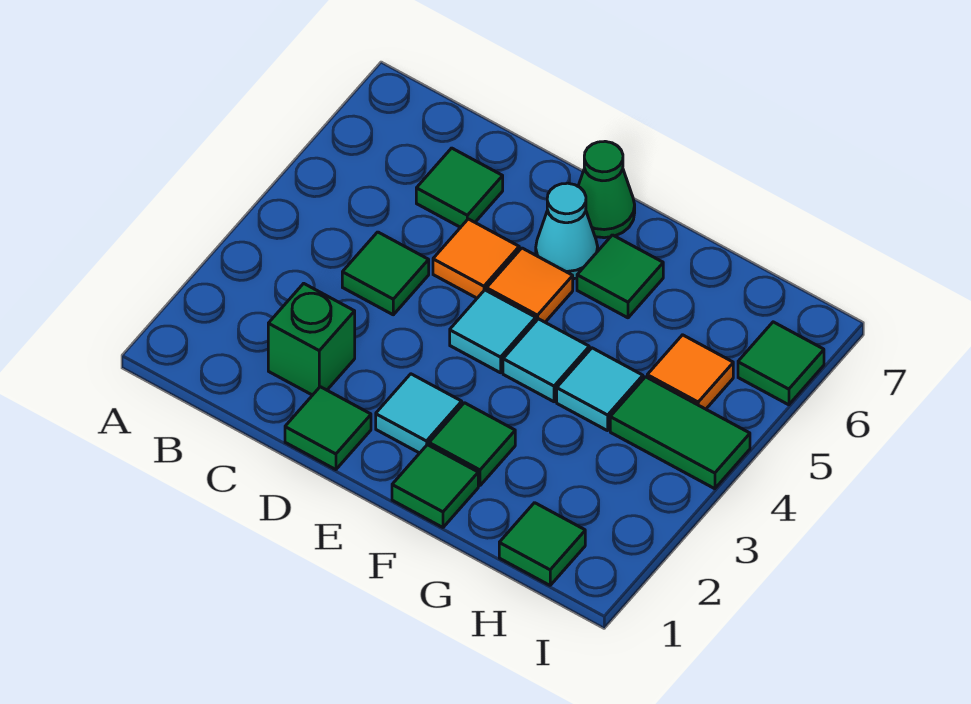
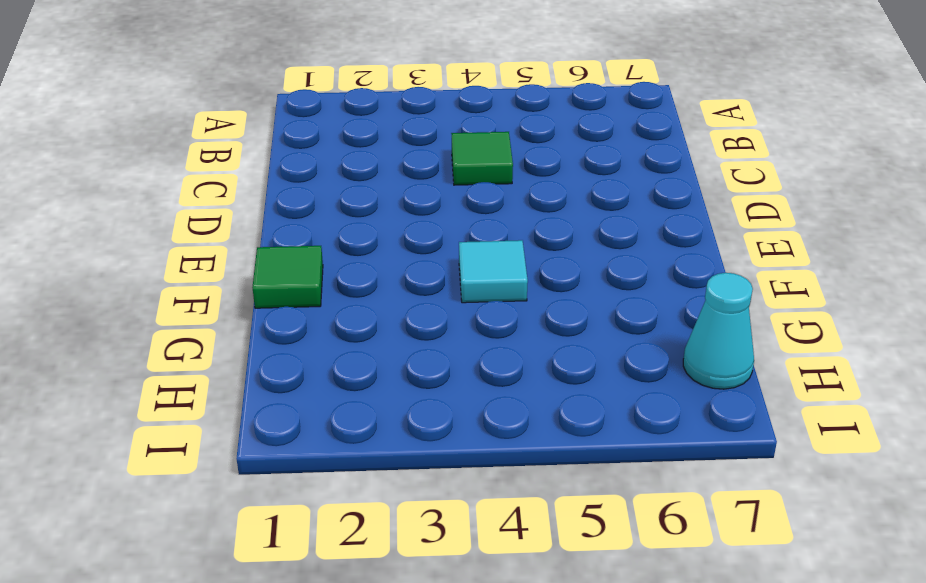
cyan cone H7 level 1 -> cyan cone E6 level 1
none -> green brick C2 level 1
none -> green tile C6 level 1
none -> green tile D1 level 1

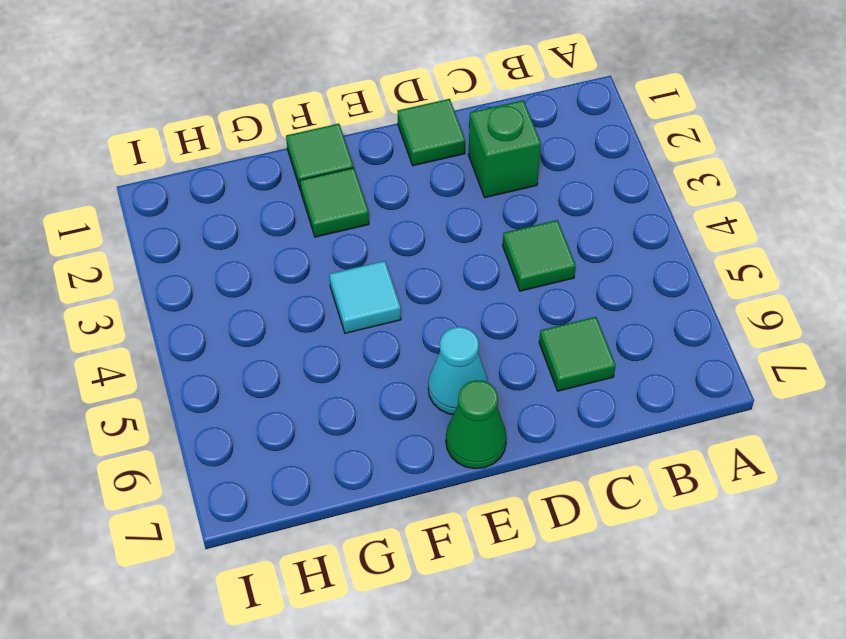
none -> orange tile D5 level 1
none -> cyan tile E2 level 1
none -> cyan tile E4 level 1

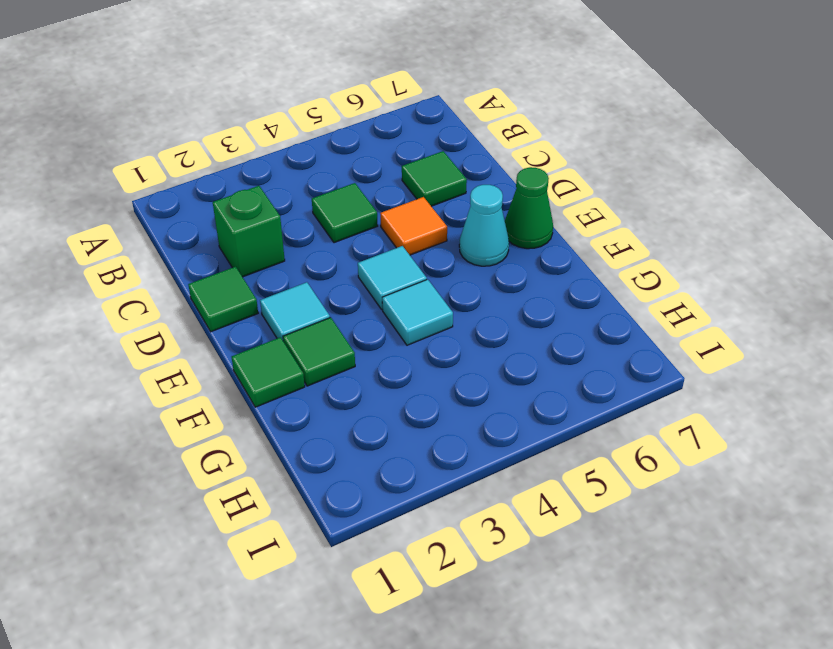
none -> orange tile E5 level 1
none -> green tile F6 level 1
none -> cyan tile G4 level 1

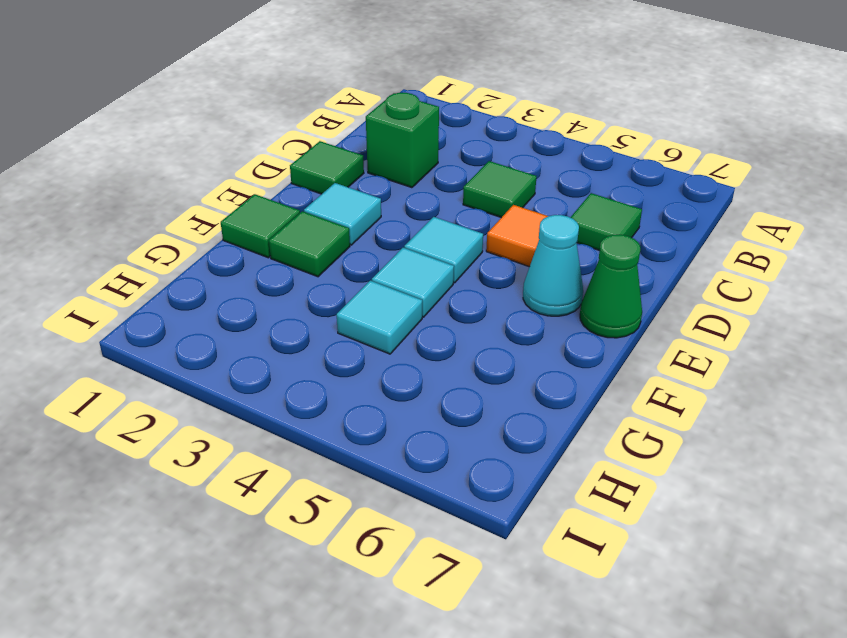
none -> orange tile E5 level 1
none -> green tile F6 level 1
none -> green tile H1 level 1

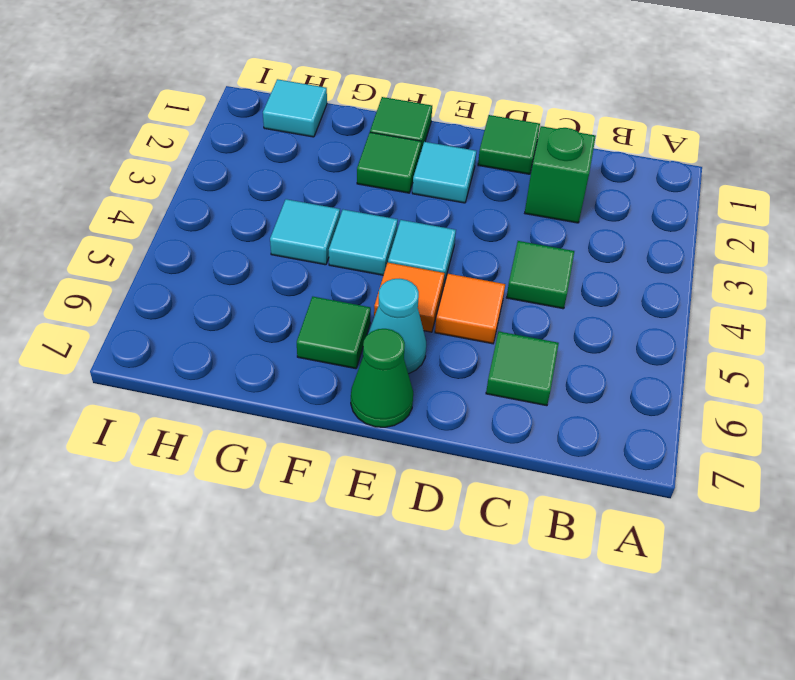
cyan tile H1 level 1 -> green tile H1 level 1
none -> green tile H4:I4 level 1
none -> orange tile H5 level 1
none -> green tile I6 level 1

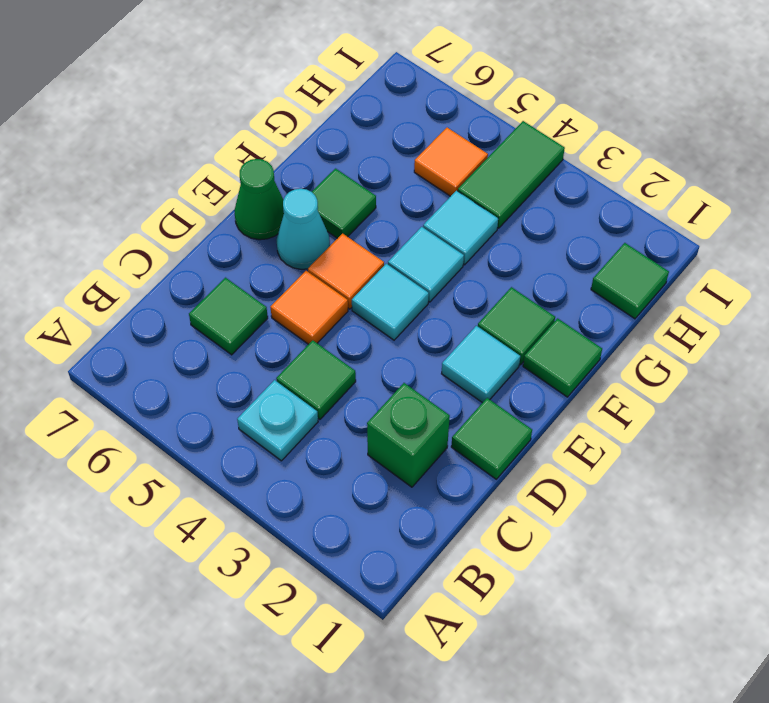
cyan plate B4 level 1 -> none
none -> green tile I6 level 1

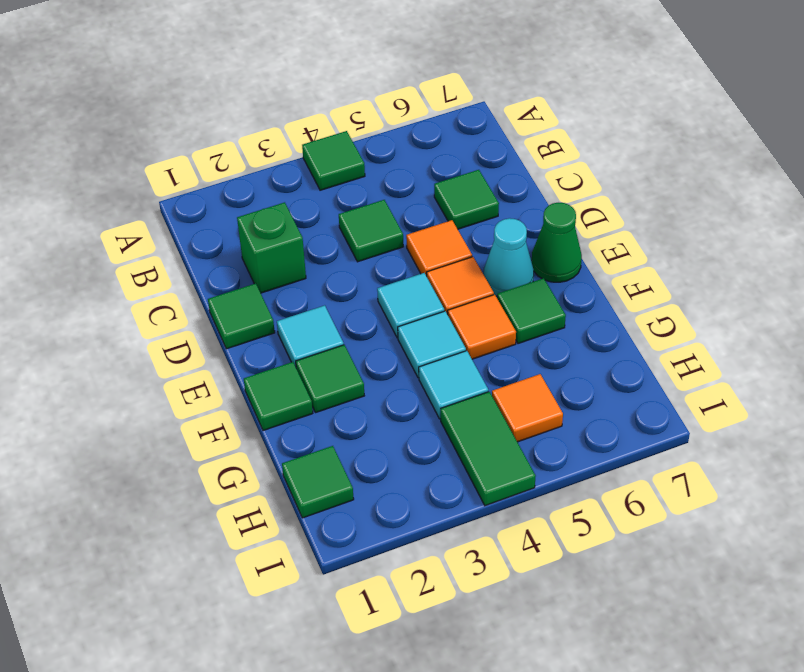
green tile A4 level 1 -> green tile I6 level 1
orange tile F5 level 1 -> none

